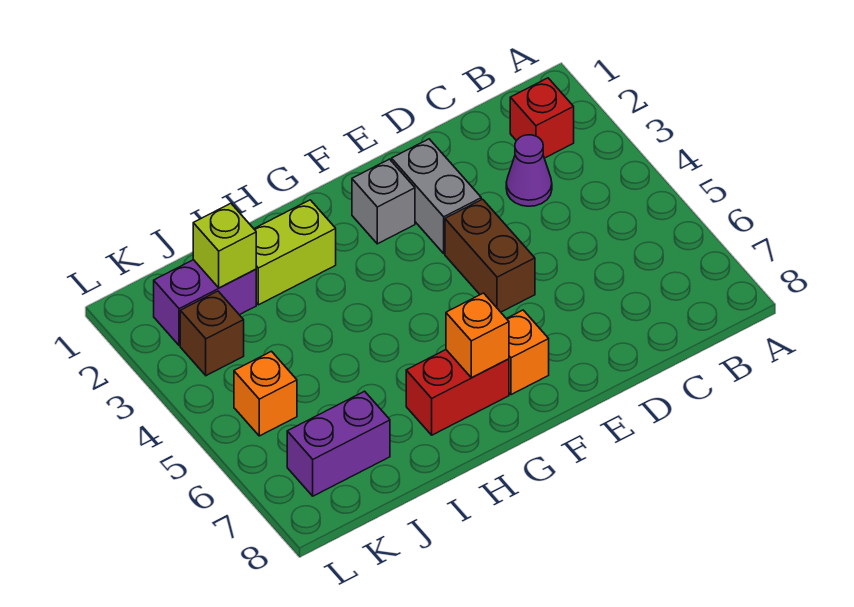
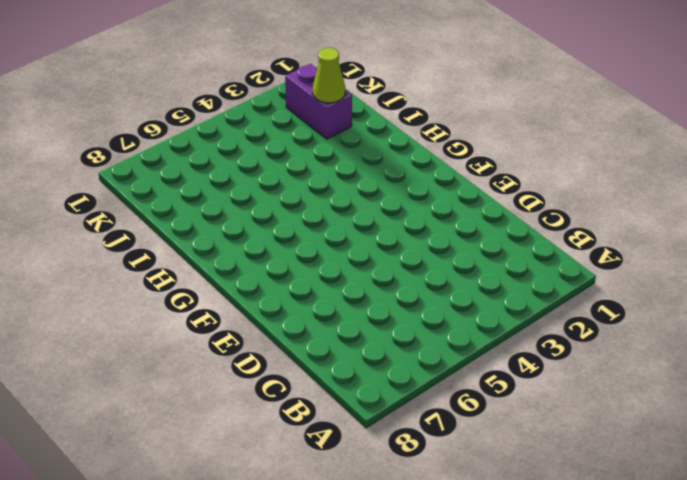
lime cone J2 level 2 -> lime brick J2 level 2
none -> red brick B2 level 1
none -> purple cone C3 level 1
none -> grey brick E2:E3 level 1

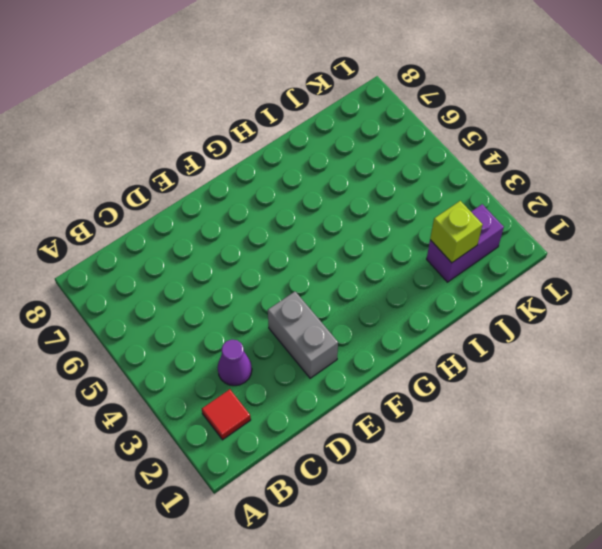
red tile B2 level 1 -> red brick B2 level 1
none -> brown brick E4:E5 level 1
none -> grey brick F2 level 1
none -> orange brick F7 level 1

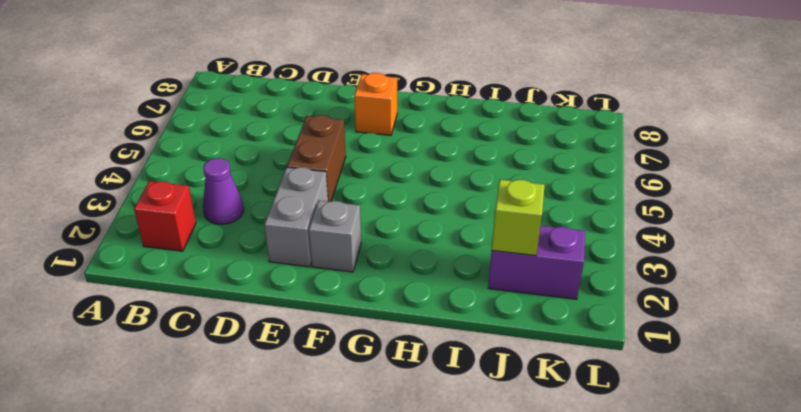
none -> red brick G7:H7 level 1
none -> lime brick H2:I2 level 1
none -> purple brick J7:K7 level 1

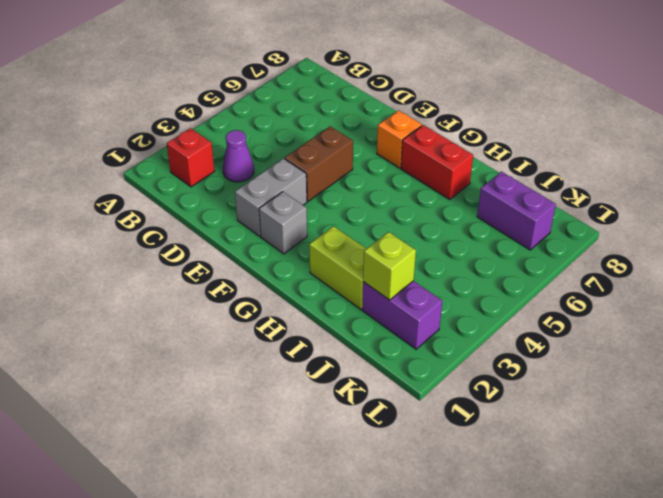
none -> brown brick K3 level 1
none -> orange brick K5 level 1
none -> orange brick G7 level 2

